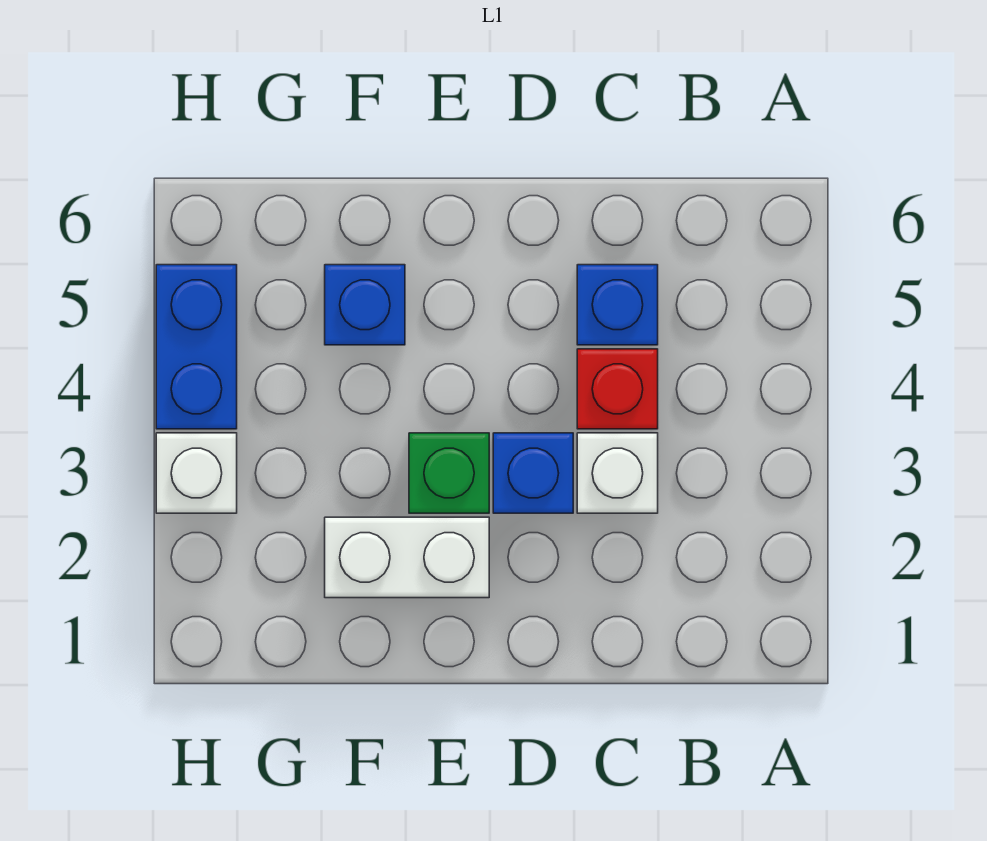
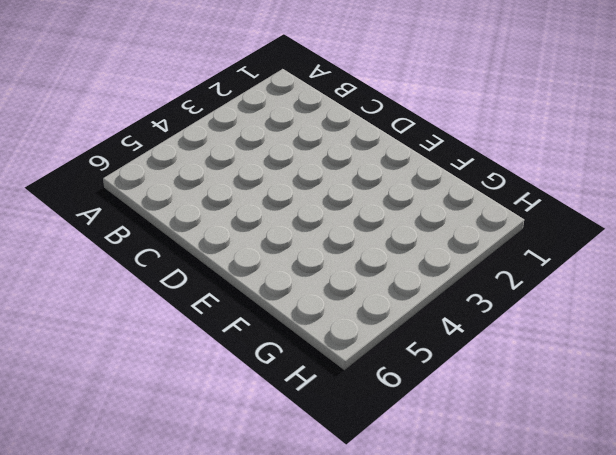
none -> white brick C3 level 1
none -> red brick C4 level 1

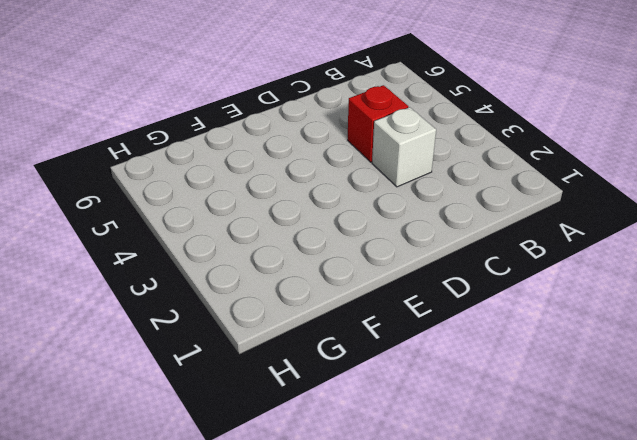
none -> blue brick C5 level 1
none -> blue brick D3 level 1

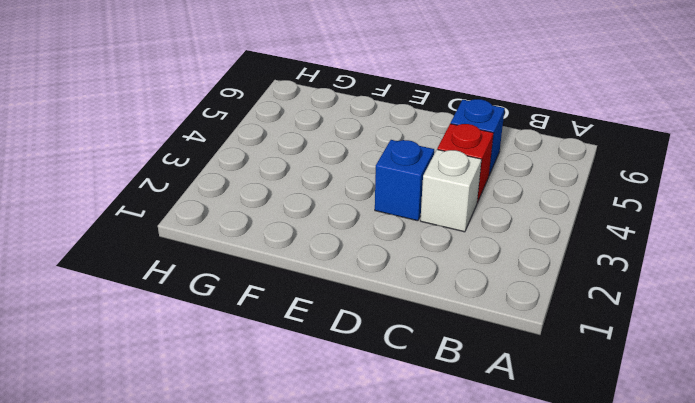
none -> white brick E2:F2 level 1
none -> green brick E3 level 1

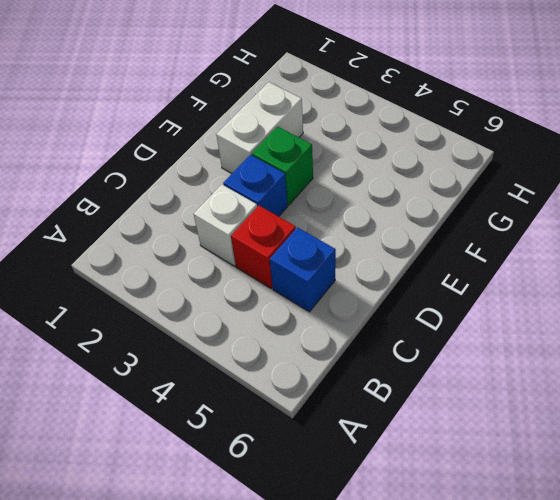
none -> blue brick F5 level 1
none -> white brick H3 level 1

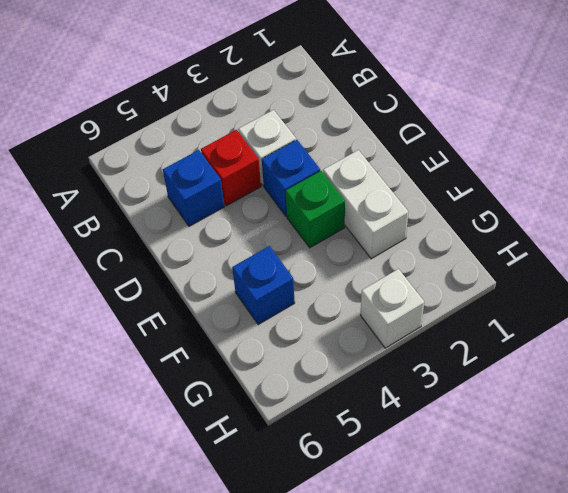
none -> blue brick H4:H5 level 1

